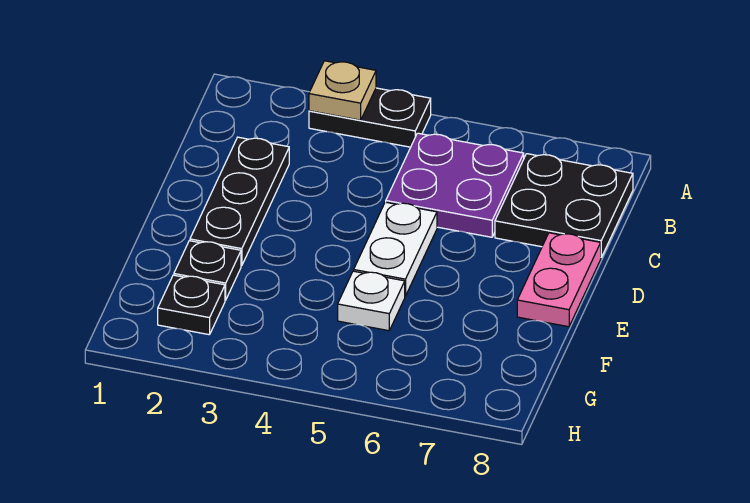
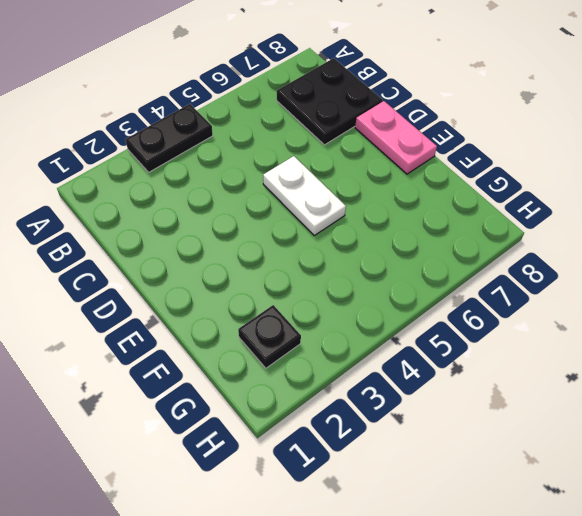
none -> purple plate B5:C6 level 1
none -> black plate C2:E2 level 1

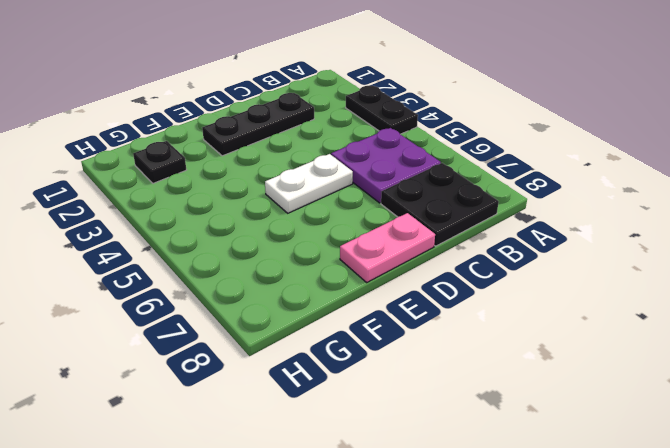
none -> black plate F2 level 1
none -> white plate F5 level 1

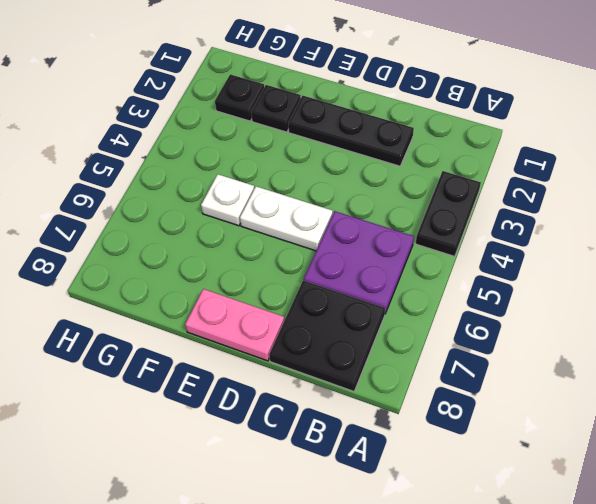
none -> tan plate A3 level 2

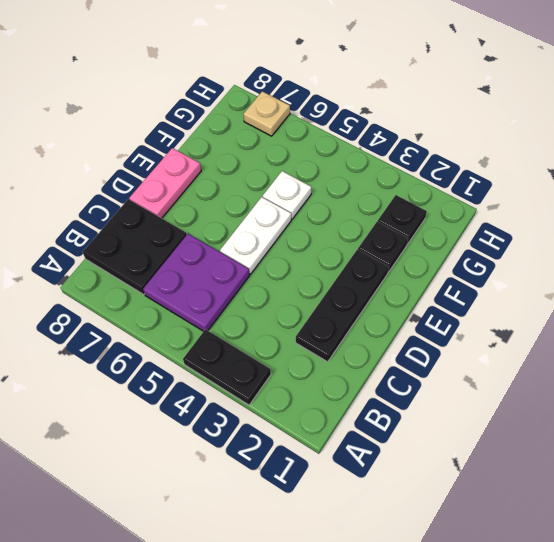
tan plate H7 level 1 -> tan plate A3 level 2

